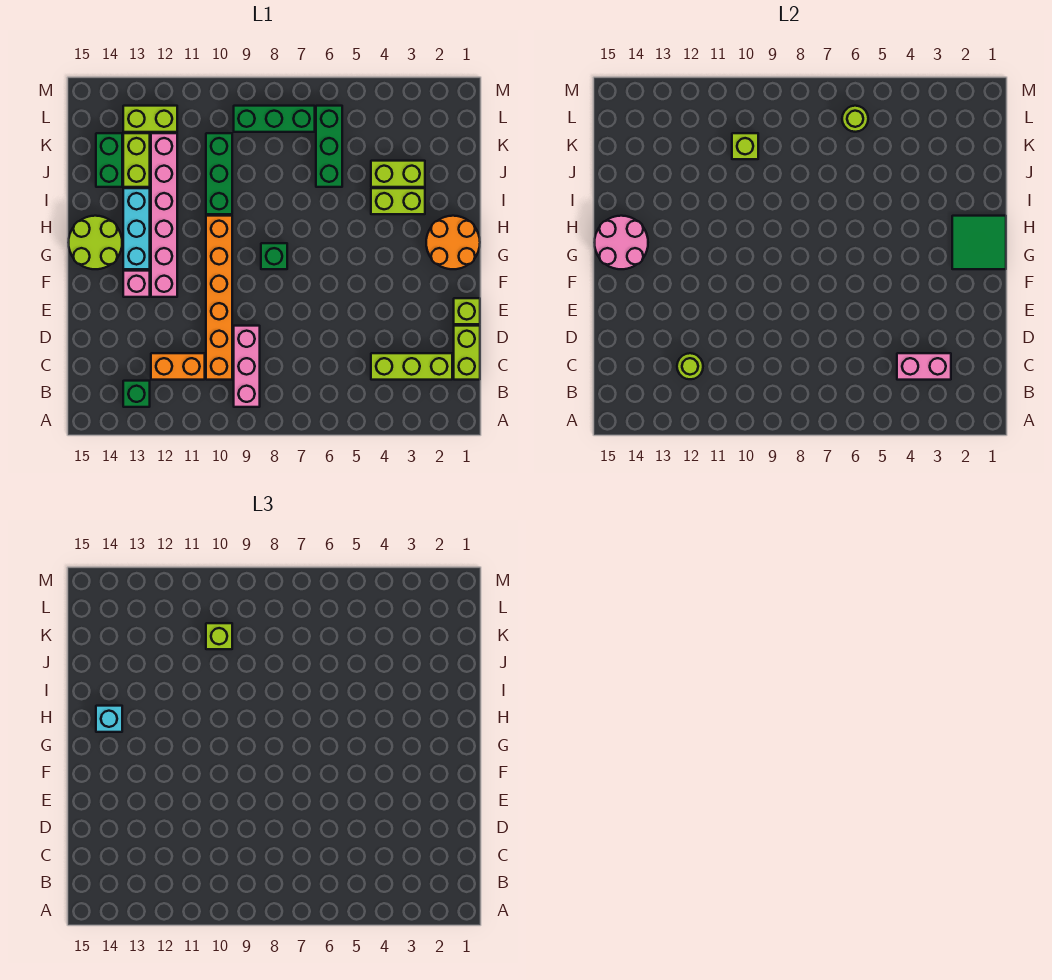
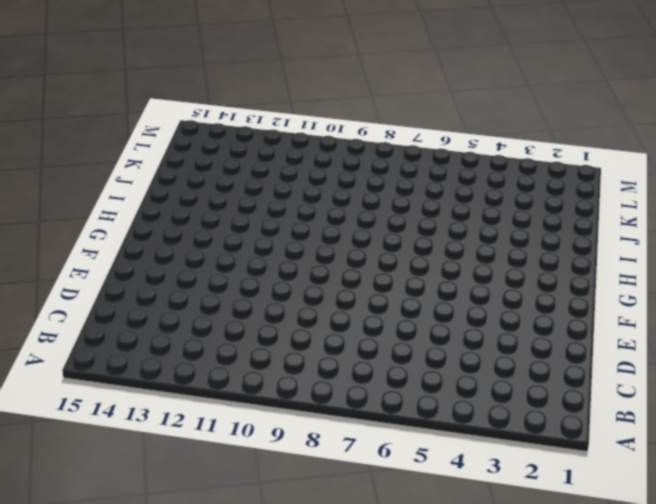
none -> pink brick B9:D9 level 1
none -> green brick B13 level 1
none -> lime brick C1:D1 level 1

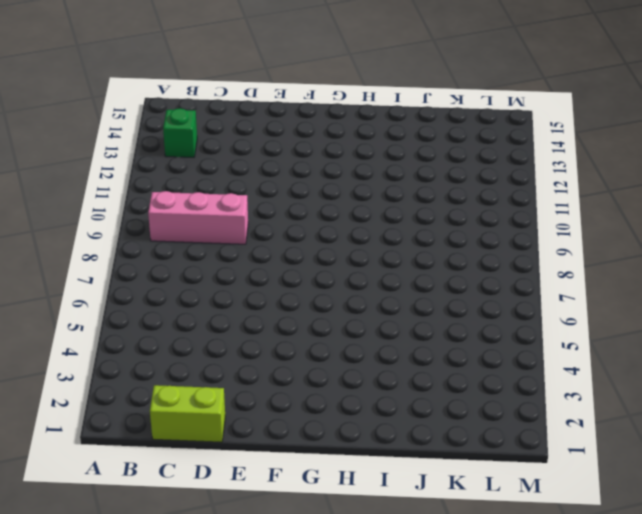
none -> lime brick C2:C4 level 1
none -> orange brick C10:H10 level 1
none -> orange brick C11:C12 level 1

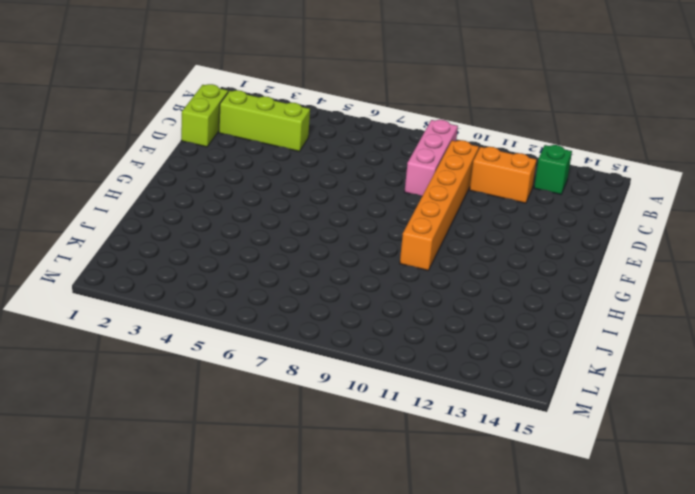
none -> lime brick E1 level 1
none -> pink brick F12:K12 level 1
none -> pink brick F13 level 1

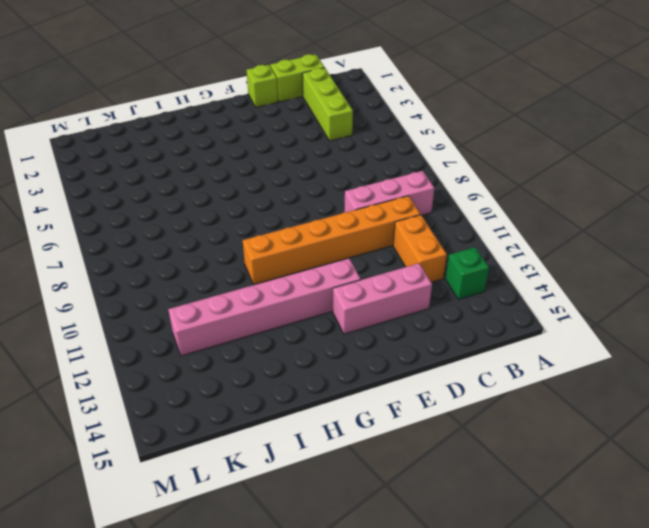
pink brick D13:F13 level 1 -> pink brick F13 level 1
none -> orange round brick G1:H2 level 1
none -> green brick G8 level 1
none -> cyan brick G13:I13 level 1

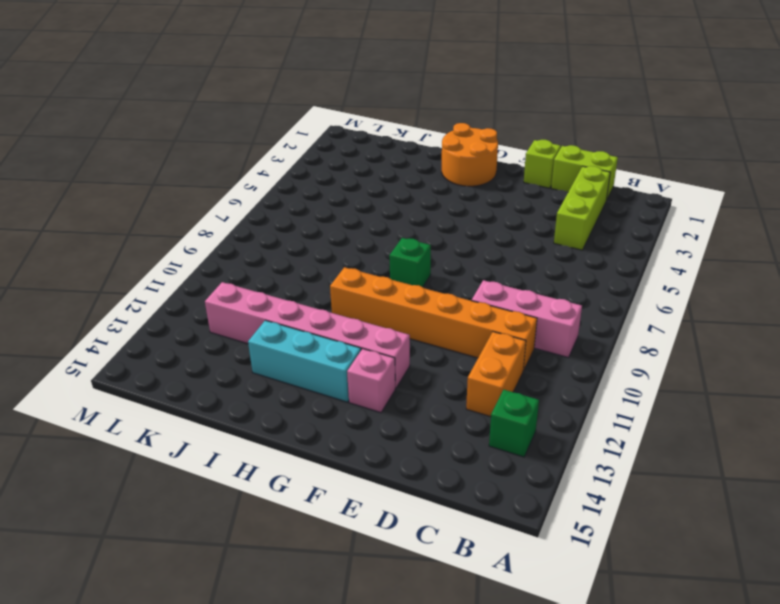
none -> lime round brick G14:H15 level 1
none -> lime brick I3:I4 level 1
none -> green brick I10:K10 level 1

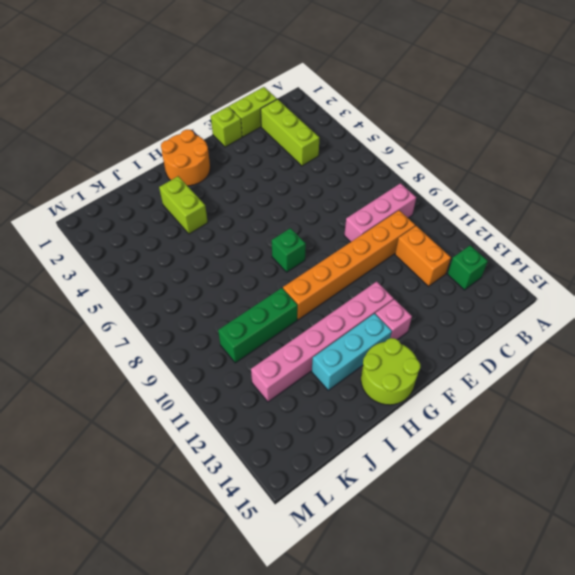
none -> lime brick J3:J4 level 1
none -> green brick J6:L6 level 1
none -> lime brick J13:K13 level 1

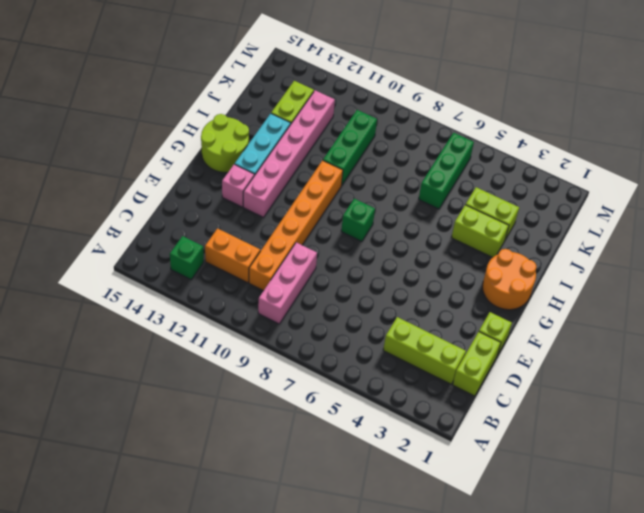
none -> green brick J14:K14 level 1
none -> green brick L7:L9 level 1
none -> lime brick L12:L13 level 1

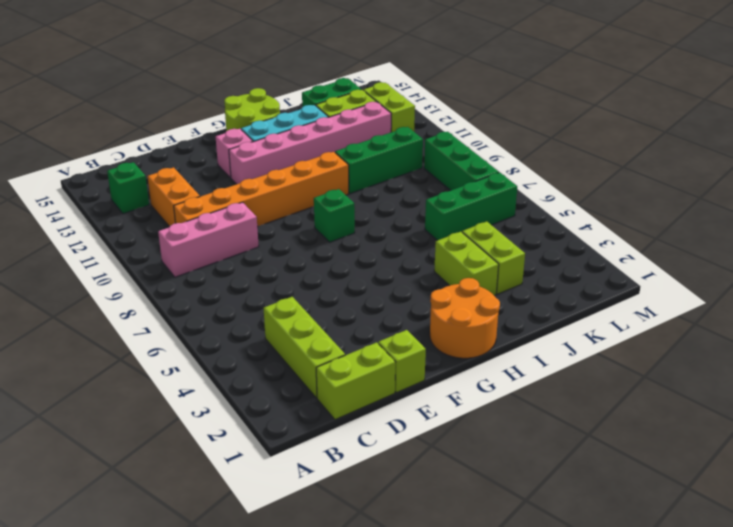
none -> pink brick C3:C4 level 2
none -> lime round brick C12 level 2
none -> green tile G1:H2 level 2

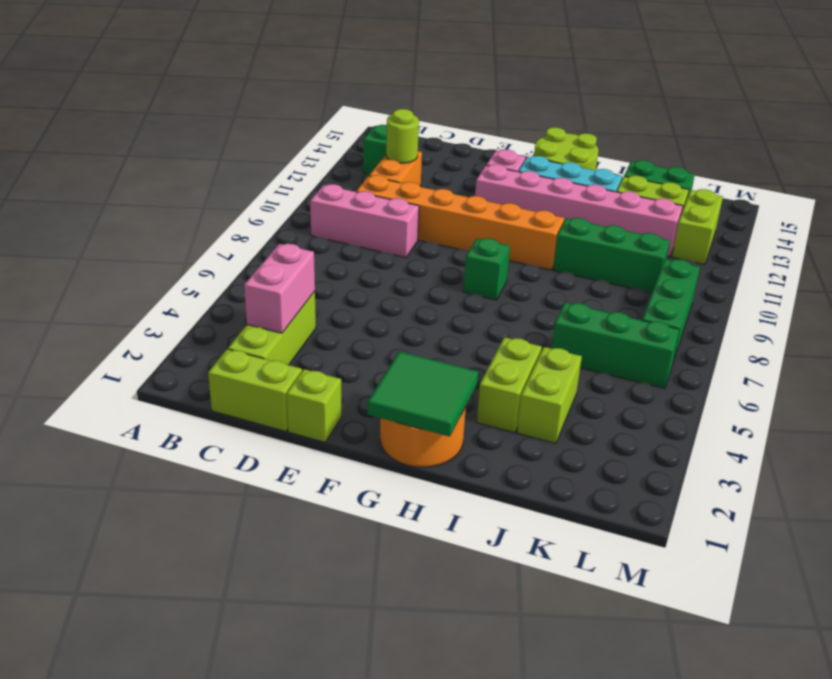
none -> pink round brick G14:H15 level 2
none -> lime brick K10 level 2
none -> lime round brick L6 level 2

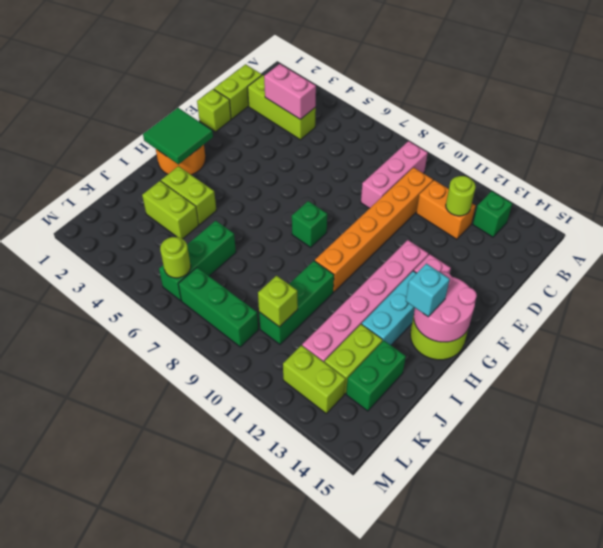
none -> lime brick K10 level 3

